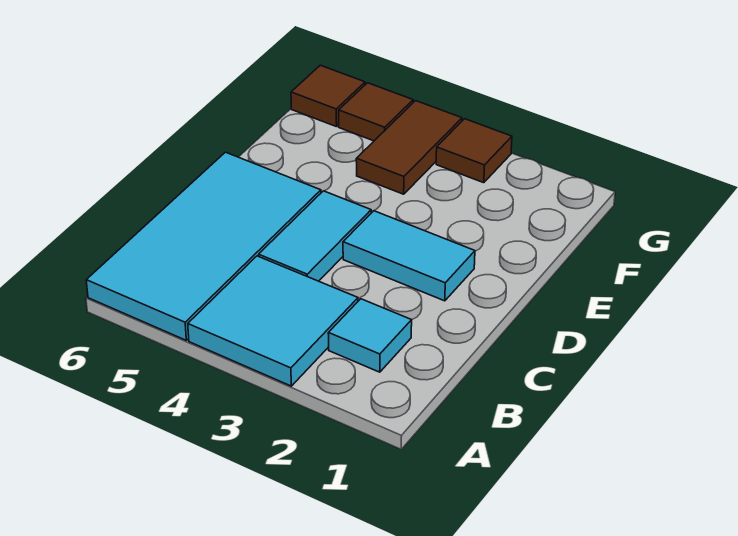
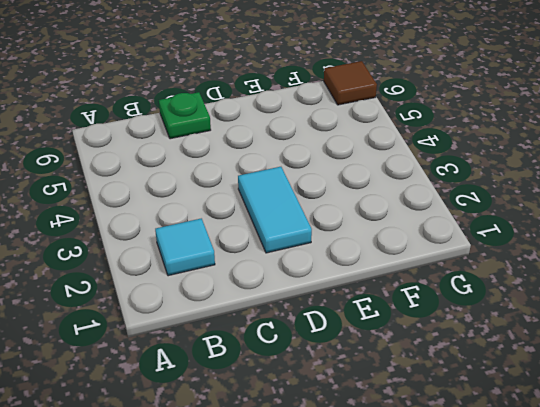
green plate C6 level 1 -> cyan tile A5:D6 level 1
none -> cyan tile A3:B4 level 1
none -> cyan tile C4:D4 level 1

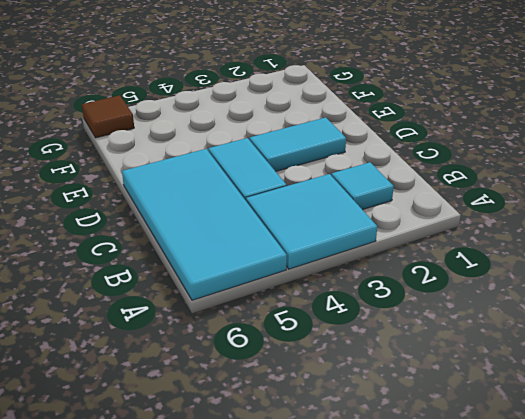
none -> brown tile F4:G4 level 1
none -> brown tile G3 level 1

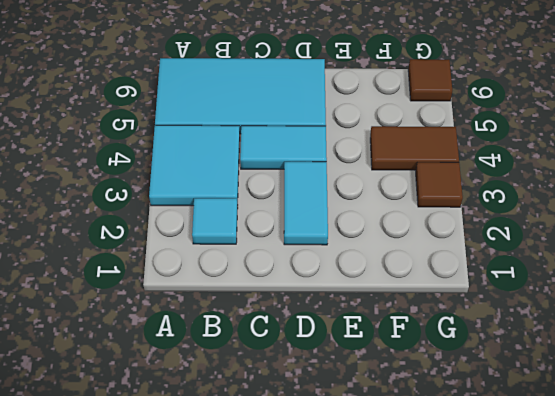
none -> brown tile G5 level 1

